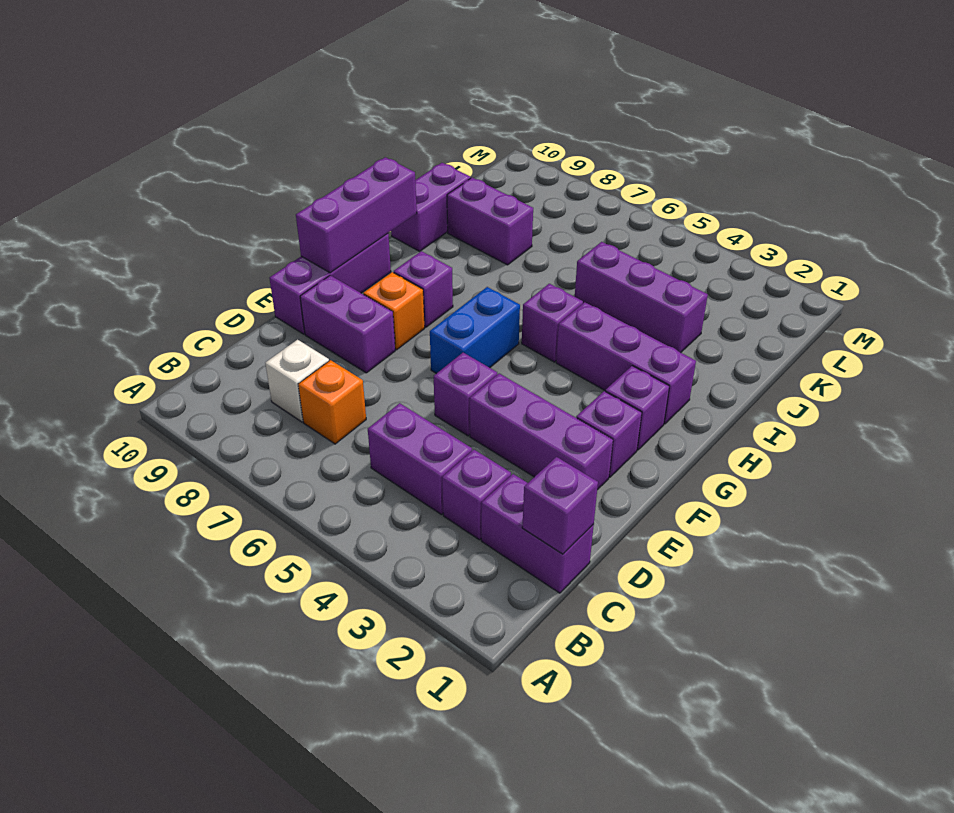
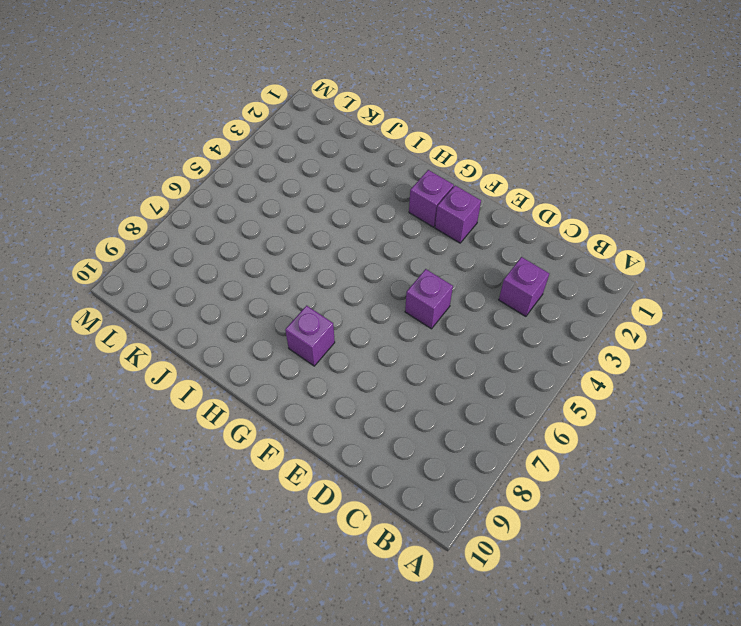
none -> purple brick C1:C2 level 1
none -> purple brick C4:C5 level 1
none -> orange brick C7 level 1

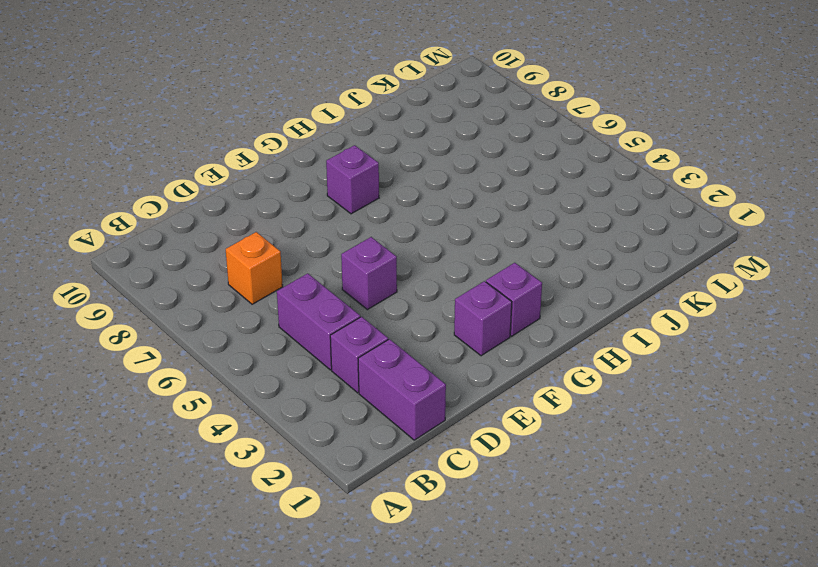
none -> white brick C8 level 1
none -> purple brick E2:E4 level 1
none -> purple brick E8:E9 level 1

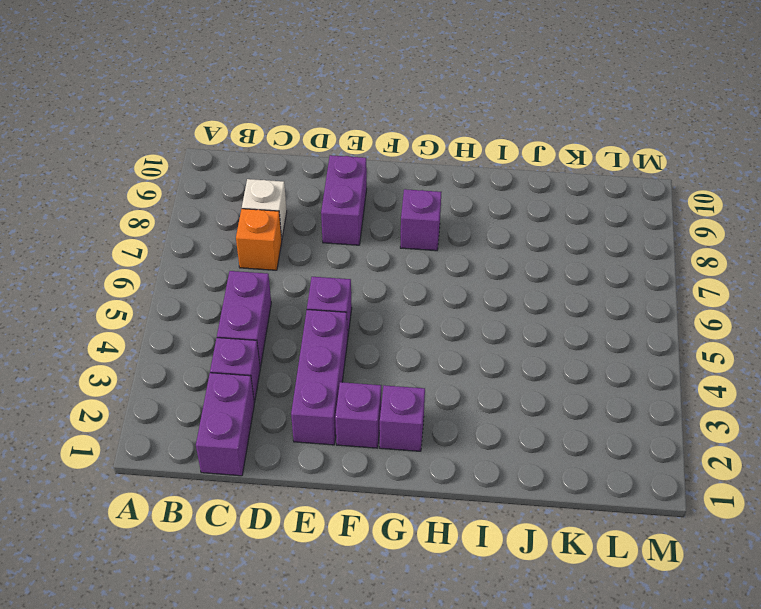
none -> purple brick E10:G10 level 1
none -> blue brick F6:G6 level 1
none -> orange brick F8 level 1

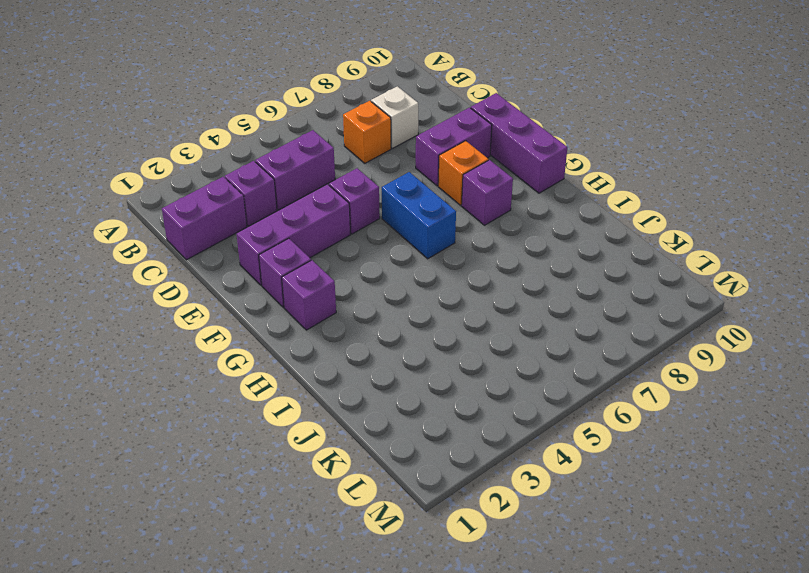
none -> purple brick H2:H4 level 1
none -> purple brick H5 level 1
none -> purple brick I10:J10 level 1

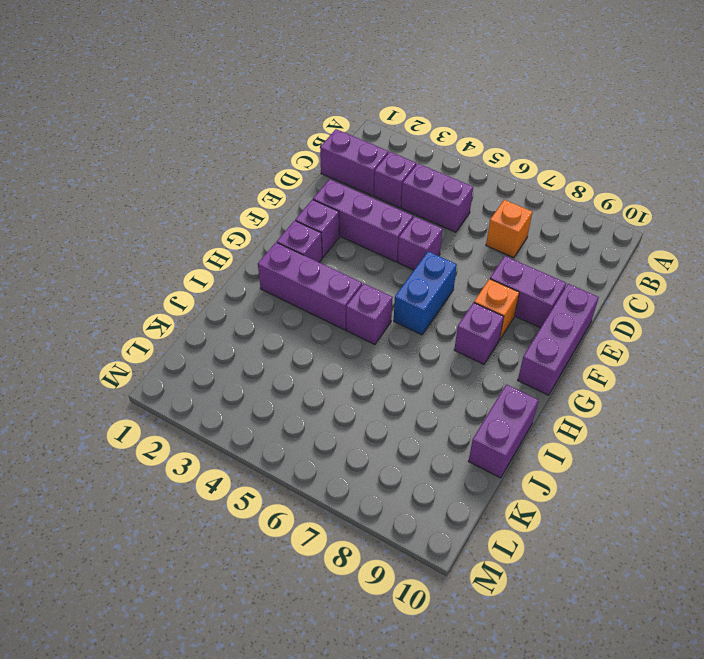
none -> white brick C8 level 1
none -> purple brick J3:J5 level 1
none -> purple brick J8:J9 level 1

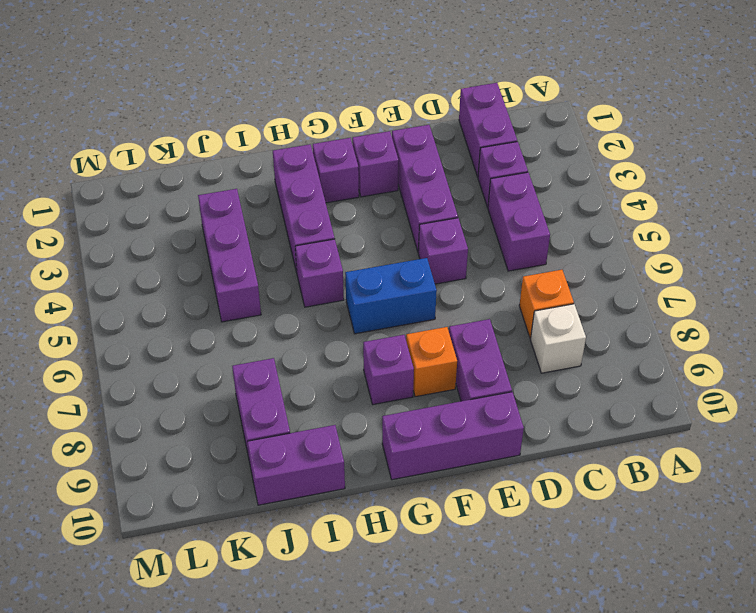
none -> purple brick C1 level 2
none -> purple brick F10:H10 level 2

